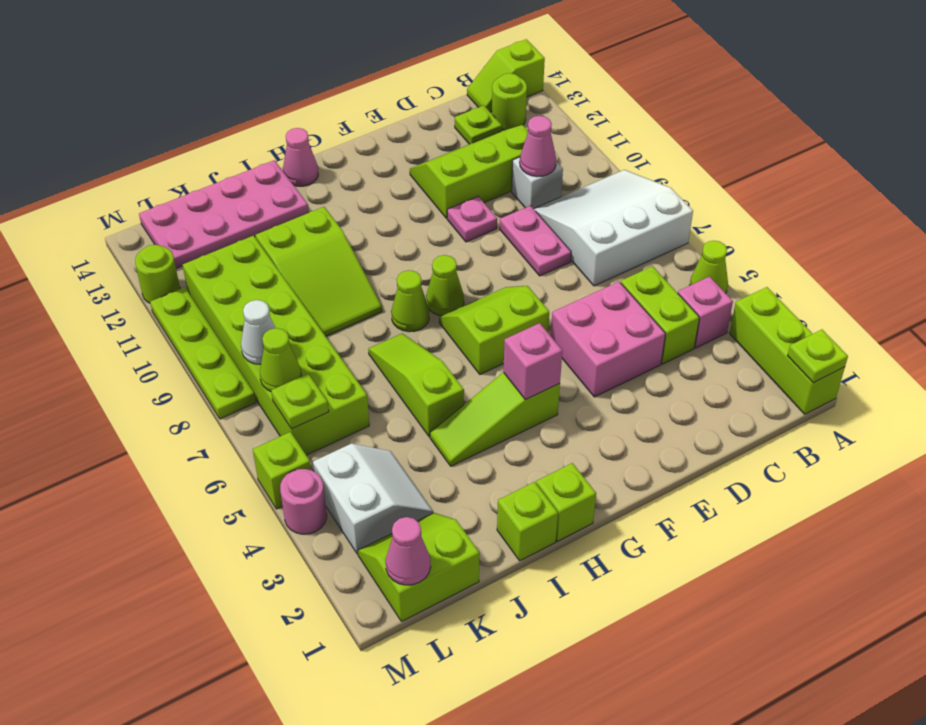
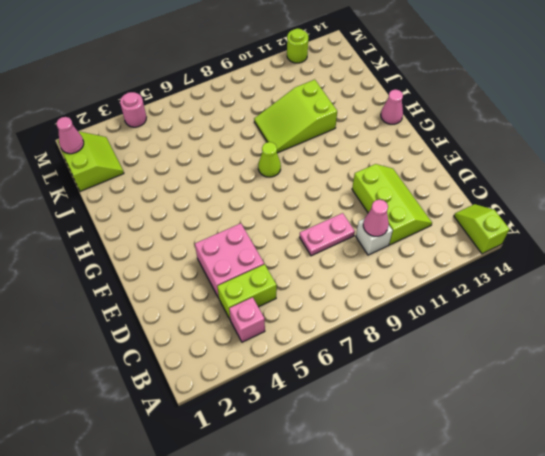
none -> lime brick A1:A3 level 1
none -> lime cone A5 level 1
none -> white slope A7:C9 level 1 top 7
none -> lime round brick B13 level 1

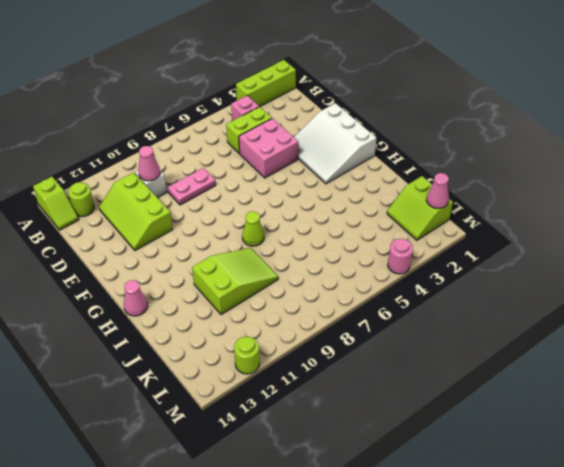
white slope E1:G3 level 1 top 1 -> white slope A7:C9 level 1 top 7
none -> lime cone A5 level 1
none -> lime plate C13 level 1
none -> pink plate E10 level 1
none -> lime slope F6:G7 level 1 top 6

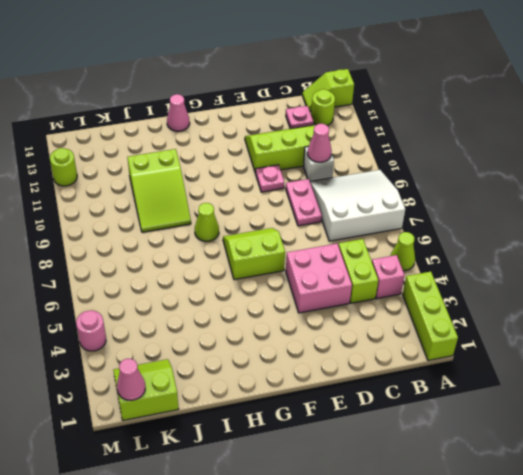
pink plate C13 level 1 -> lime plate C13 level 1
none -> lime slope G4:I4 level 1 top G
none -> lime cone G8 level 1
none -> lime brick H1 level 1
none -> lime brick I1 level 1

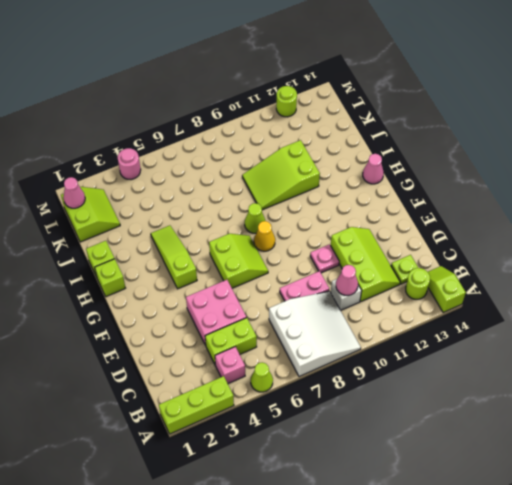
yellow cone G8 level 1 -> lime cone G8 level 1
none -> lime slope I5:I7 level 1 top 5
none -> pink plate I13:L14 level 1
none -> white slope K3:L4 level 1 top L
none -> lime brick K6:L11 level 1

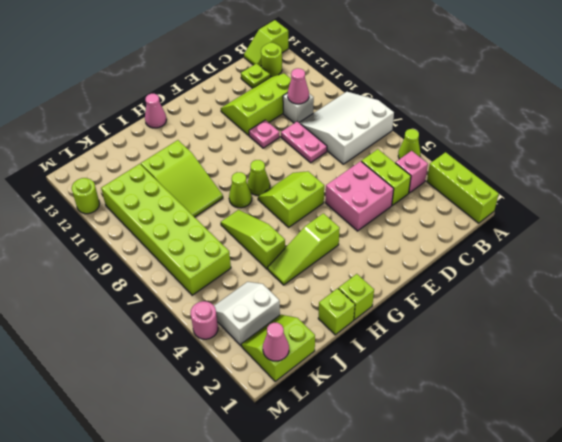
white slope K3:L4 level 1 top 3 -> white slope K3:L4 level 1 top L
none -> pink plate I13:L14 level 1
none -> lime brick M5 level 1
none -> lime plate M8:M11 level 1
none -> lime plate A1 level 2

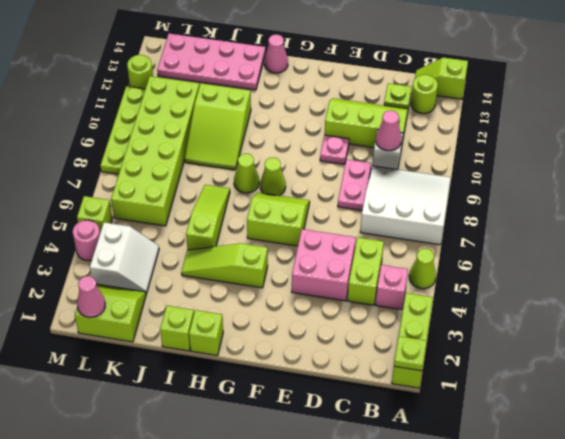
none -> pink brick G4 level 2
none -> lime plate L6 level 2
none -> lime cone L7 level 2
none -> white cone L8 level 2

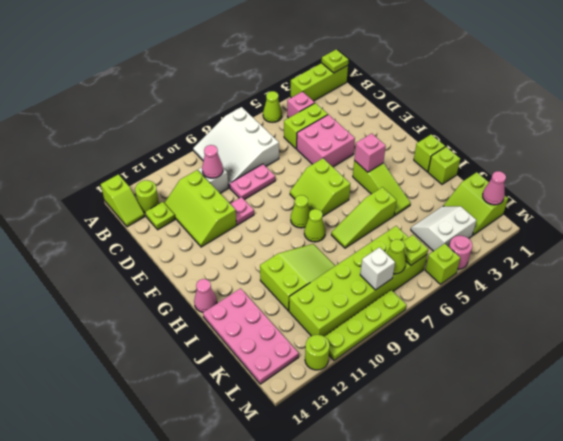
white brick L8 level 2 -> white cone L8 level 2

